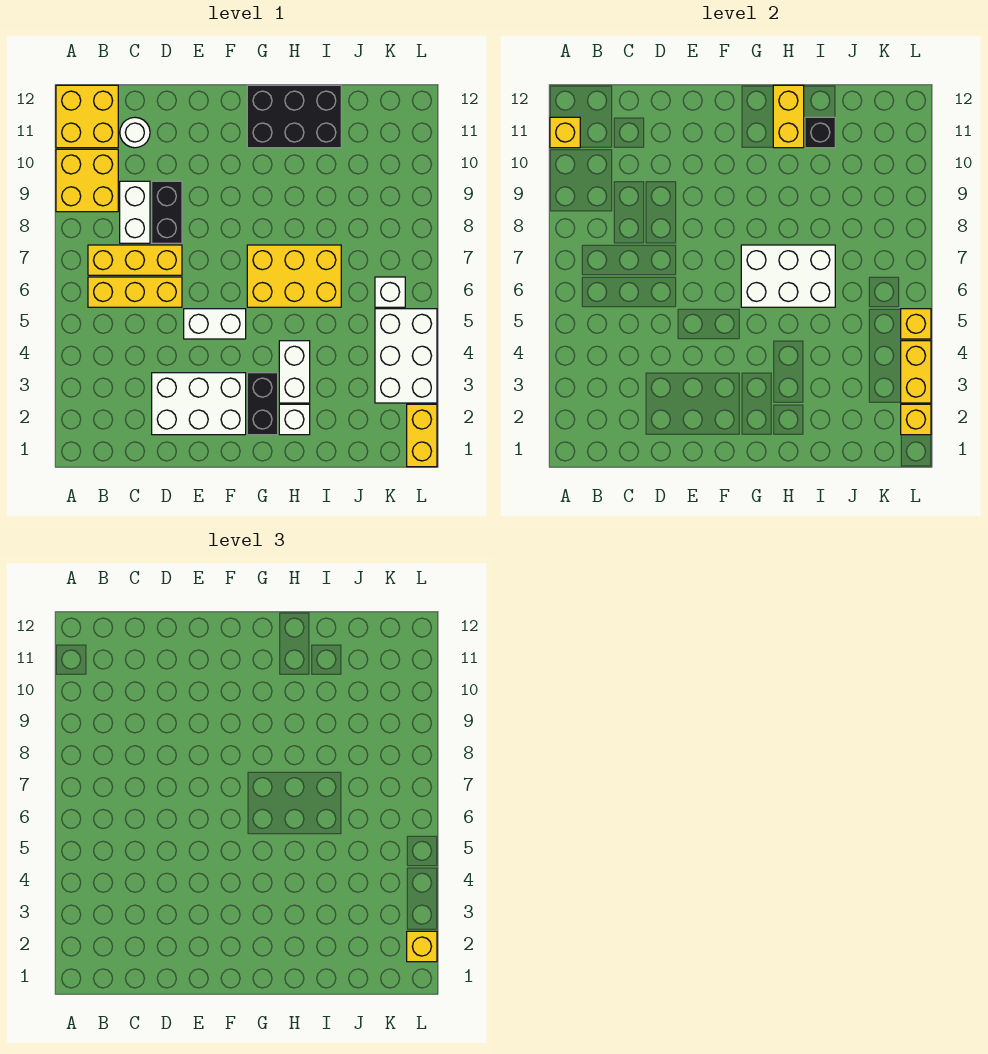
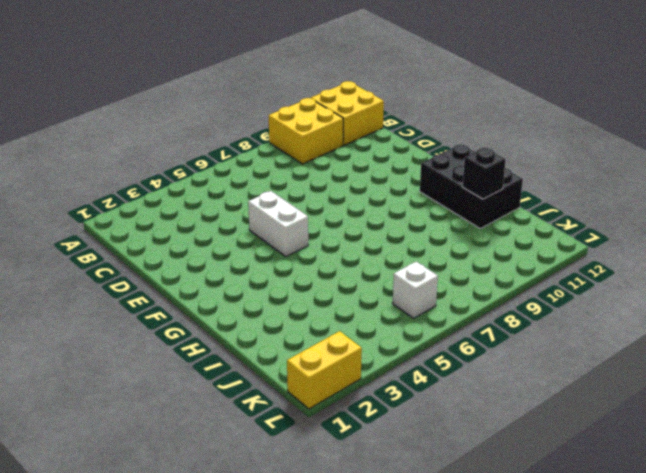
none -> yellow brick B6:D6 level 1
none -> yellow brick B7:D7 level 1
none -> white brick C8:C9 level 1

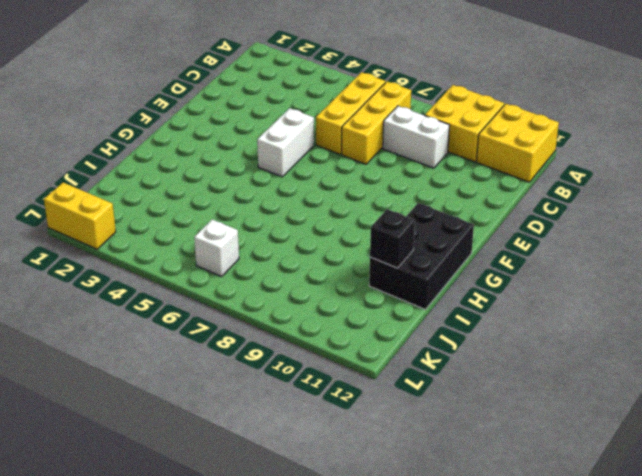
none -> white round brick C11 level 1
none -> white brick D2:F3 level 1
none -> black brick D8:D9 level 1

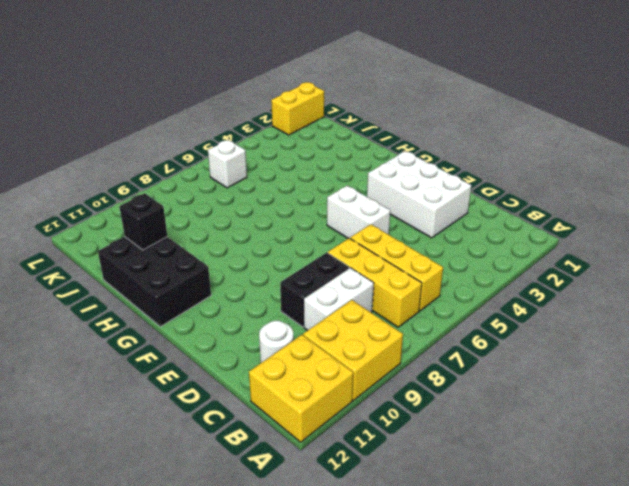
none -> black brick G2:G3 level 1
none -> yellow brick G6:I7 level 1
none -> white brick H2 level 1

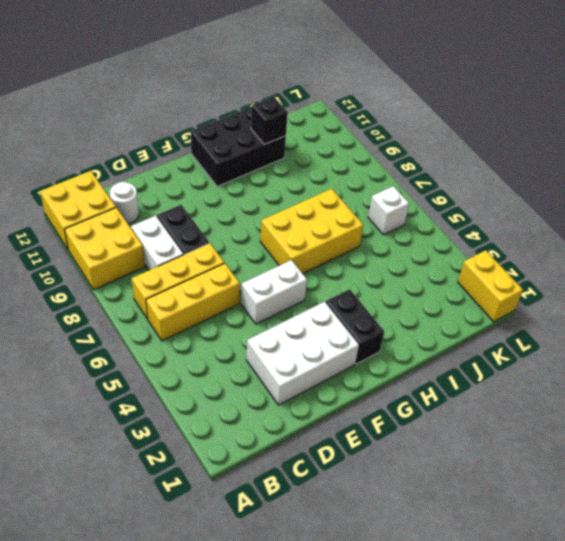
none -> white brick H2 level 1
none -> white brick H3:H4 level 1
none -> white brick K3:L5 level 1

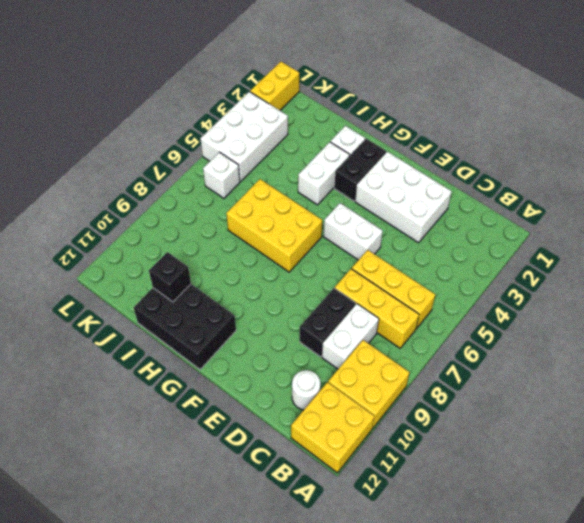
none -> yellow brick A11 level 2
none -> white brick G6:I7 level 2
none -> yellow brick H11:H12 level 2

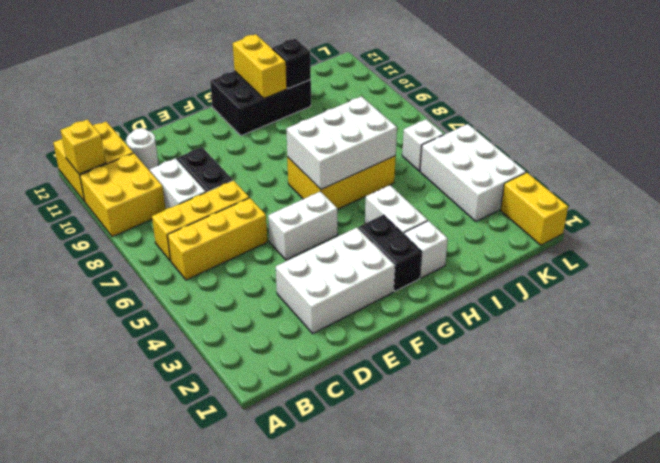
none -> yellow brick L2 level 2
none -> yellow brick L3:L4 level 2
none -> yellow brick L5 level 2

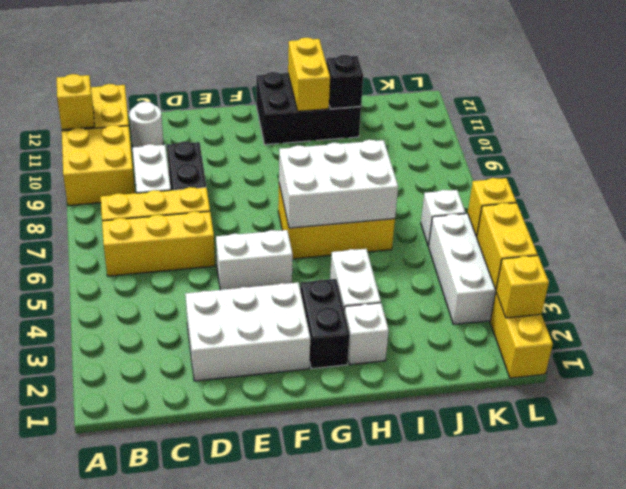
none -> yellow brick L2 level 3

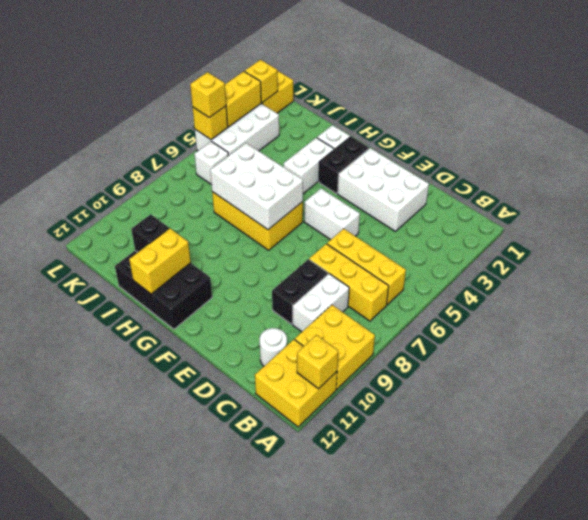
yellow brick L5 level 3 -> yellow brick L2 level 3

